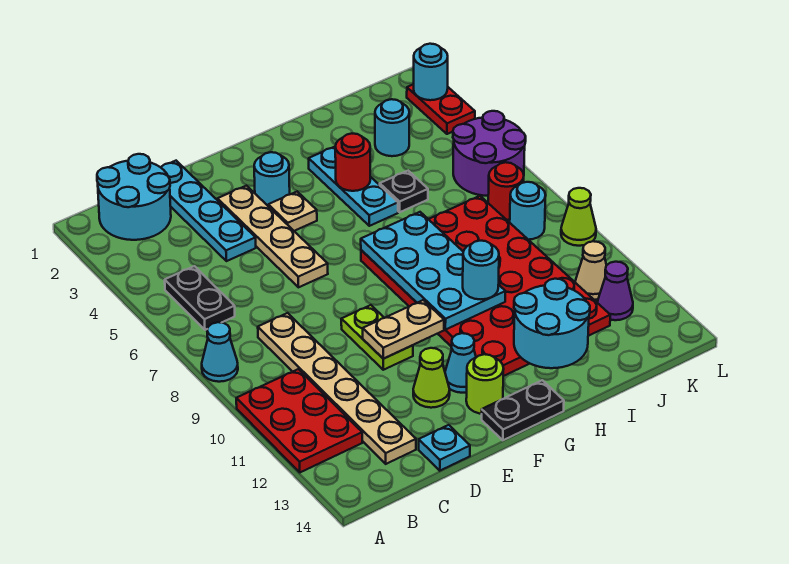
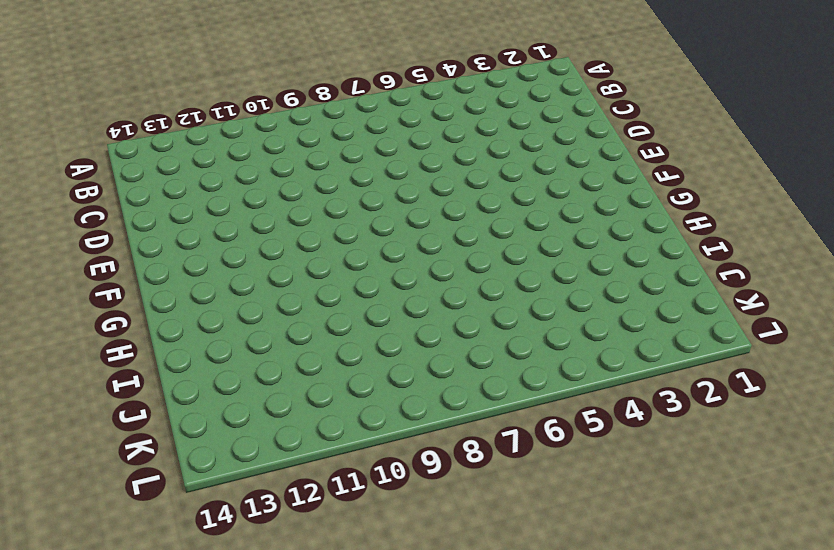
none -> cyan cone A8 level 1
none -> red plate A10:B12 level 1
none -> cyan round brick B1:C2 level 1
none -> black plate B5:B6 level 1

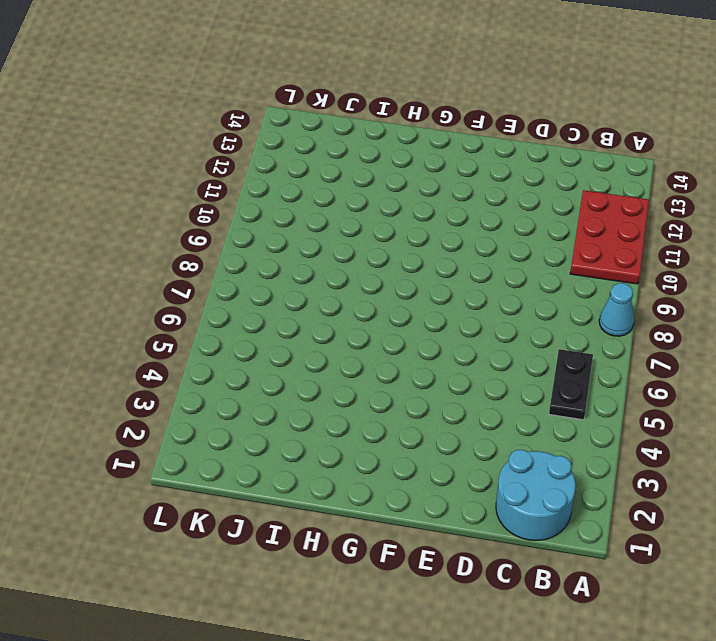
none -> tan plate C8:C13 level 1
none -> cyan plate D1:D4 level 1
none -> cyan plate D14 level 1
none -> tan plate E3:E6 level 1

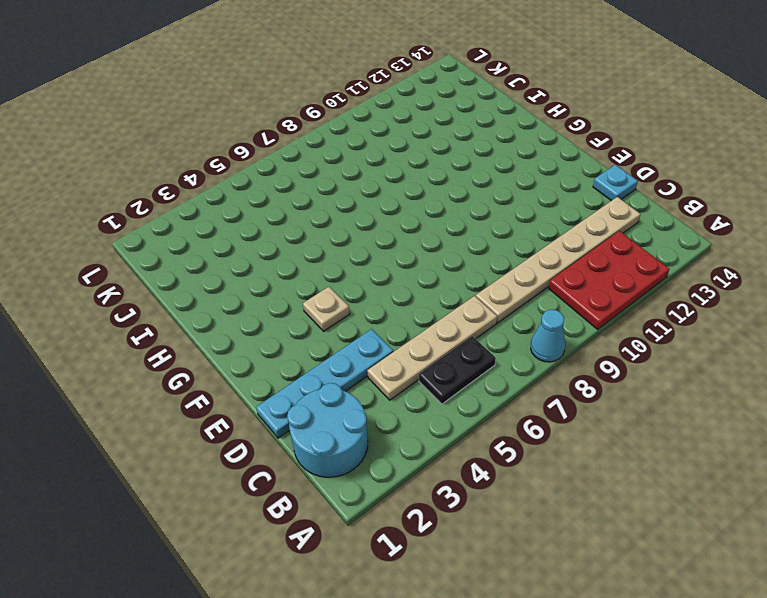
tan plate C4:C7 level 1 -> tan plate E3:E6 level 1
none -> lime plate E9:E10 level 1
none -> lime cone E12 level 1
none -> cyan round brick F3 level 1
none -> cyan cone F12 level 1

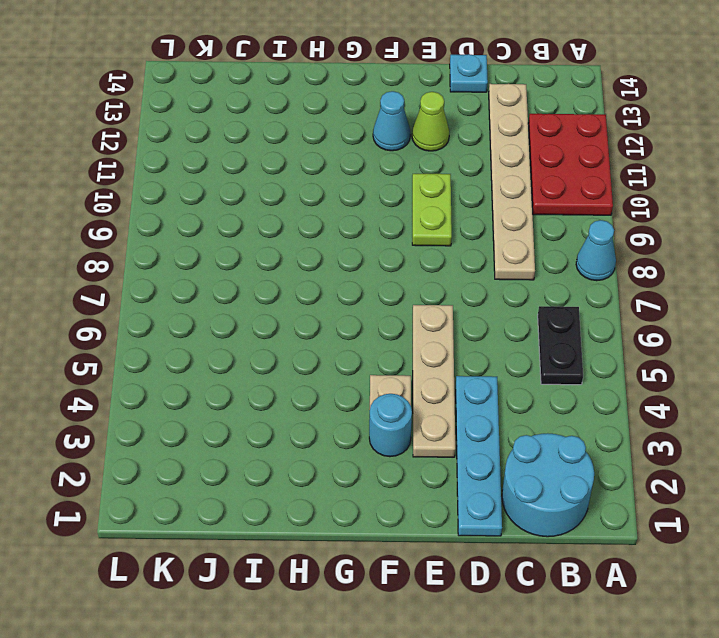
none -> lime round brick F13 level 1
none -> black plate F14:G14 level 1
none -> red plate G7:J12 level 1
none -> cyan plate H3:H5 level 1

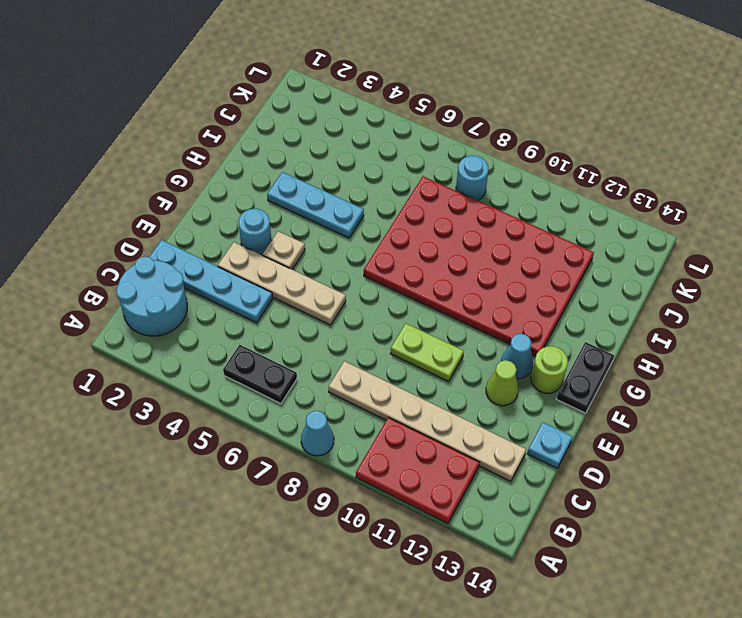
none -> black plate I5 level 1
none -> cyan round brick J3 level 1
none -> purple round brick K5:L6 level 1
none -> red round brick K7 level 1

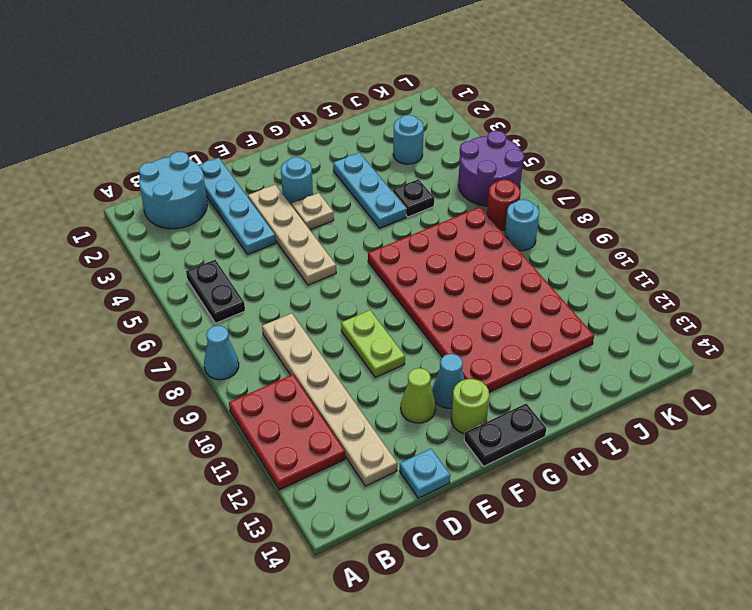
none -> tan cone K11 level 1
none -> purple cone K12 level 1
none -> red plate L2:L3 level 1
none -> lime cone L9 level 1

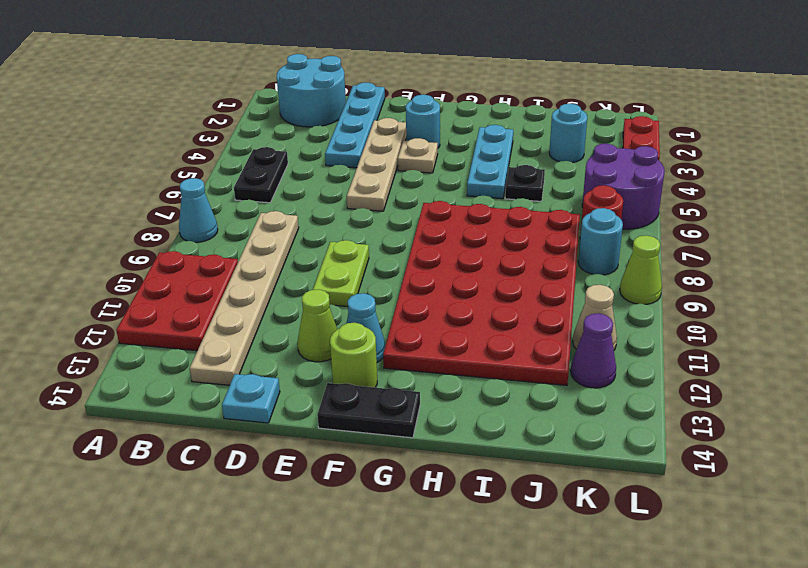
none -> tan plate E10:F10 level 2
none -> cyan plate G7:H10 level 2
none -> red round brick H4 level 2
none -> cyan round brick H12:I13 level 2

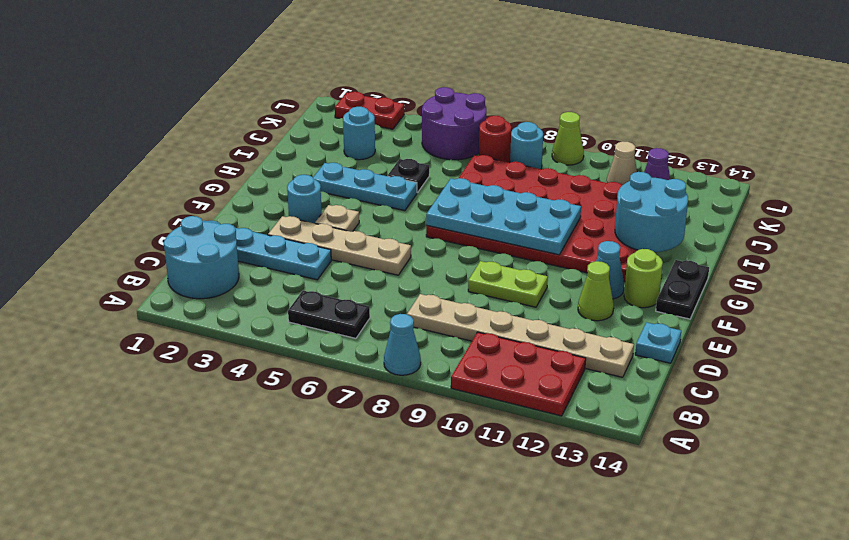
none -> tan plate E10:F10 level 2
none -> red round brick H4 level 2
none -> cyan round brick L2 level 2
none -> cyan round brick H10 level 3

